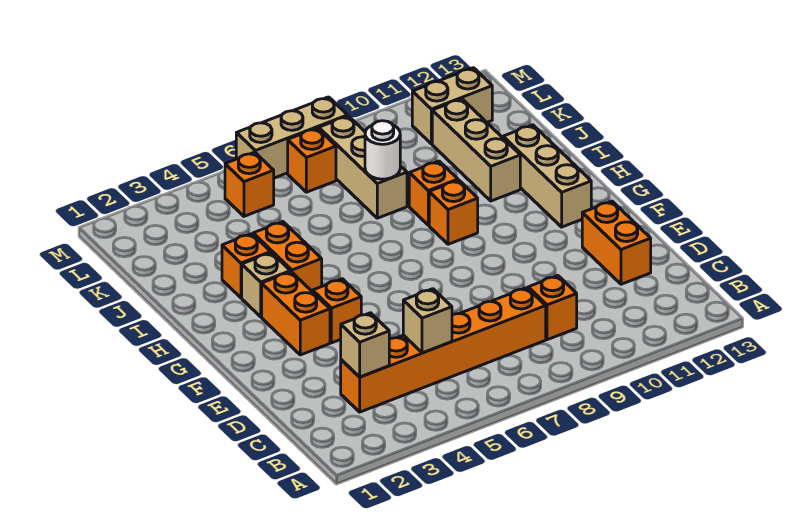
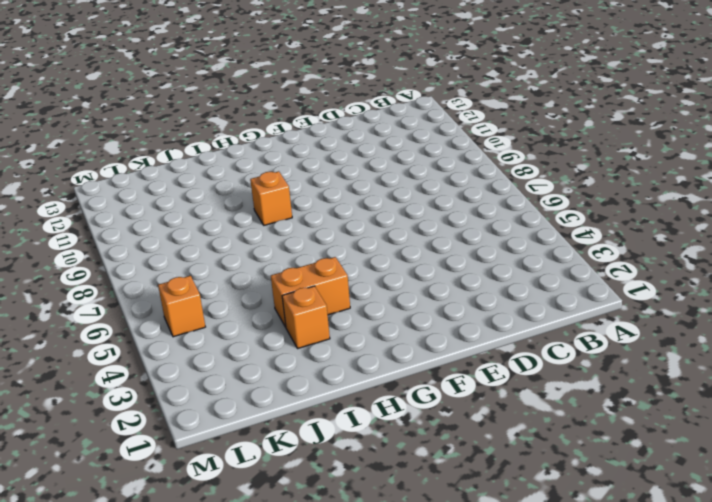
none -> orange brick C3:C8 level 1
none -> orange brick C9 level 1
none -> orange brick D12:E12 level 1

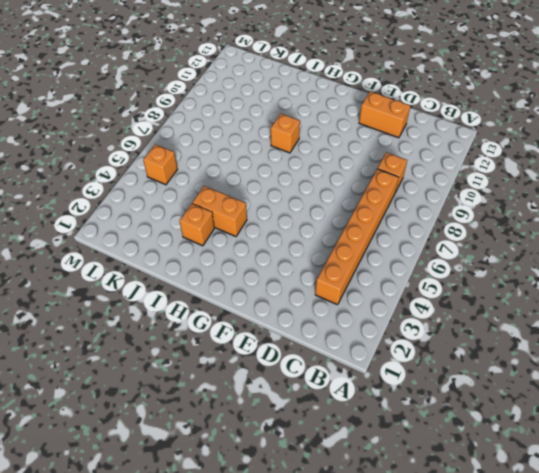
none -> orange brick F3:G3 level 1
none -> orange brick F4 level 1
none -> tan brick G12:I12 level 1

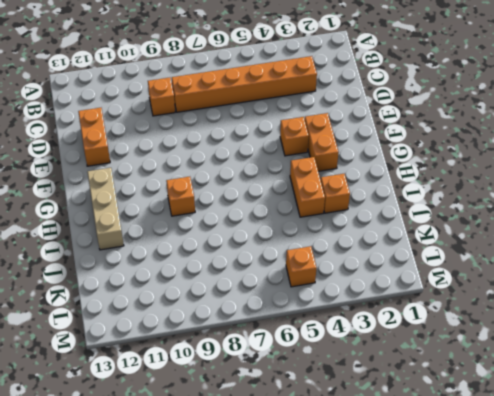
none -> tan brick H3 level 1
none -> orange brick I9 level 1
none -> tan brick I11:K11 level 1

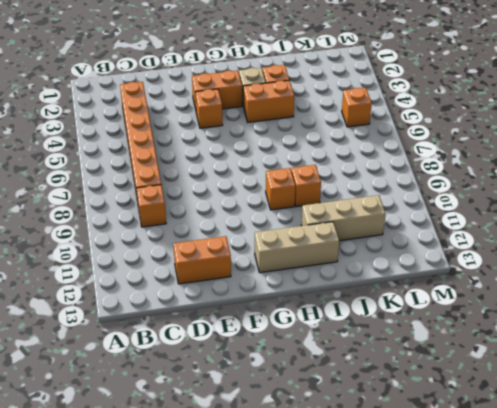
none -> tan brick J8:L8 level 1
none -> orange brick L7 level 1
none -> tan brick L11:L12 level 1

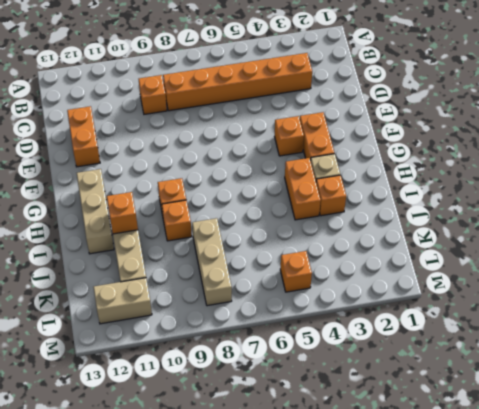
orange brick I11 level 2 -> orange brick L7 level 1
none -> tan brick M6:M8 level 1
none -> tan brick C3 level 2
none -> tan brick C5 level 2

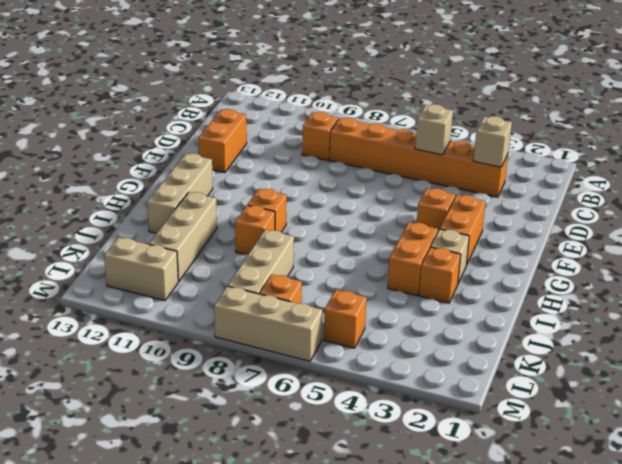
none -> white round brick J8 level 2

